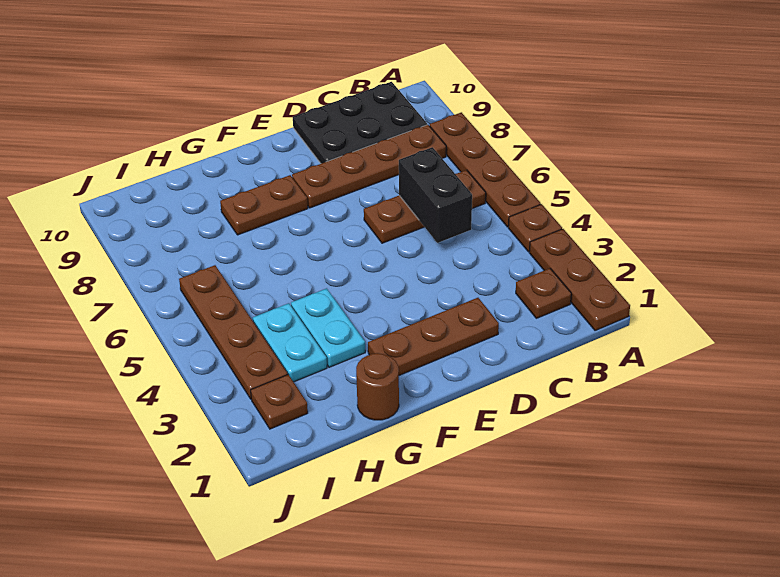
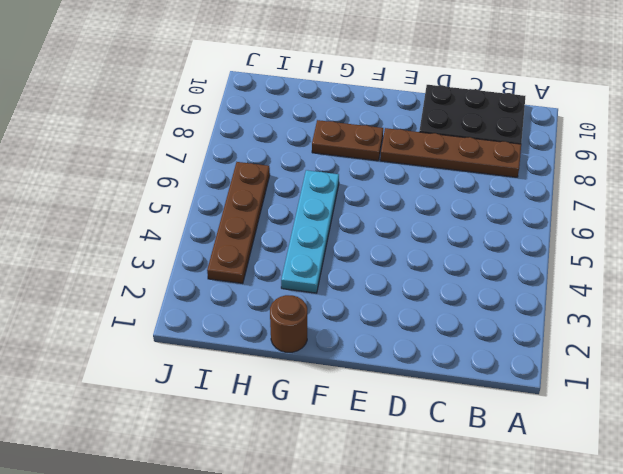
cyan plate G3:G6 level 1 -> cyan plate G3:G4 level 1
none -> brown plate A1:A3 level 1
none -> brown plate A4 level 1
none -> brown plate A5:A8 level 1

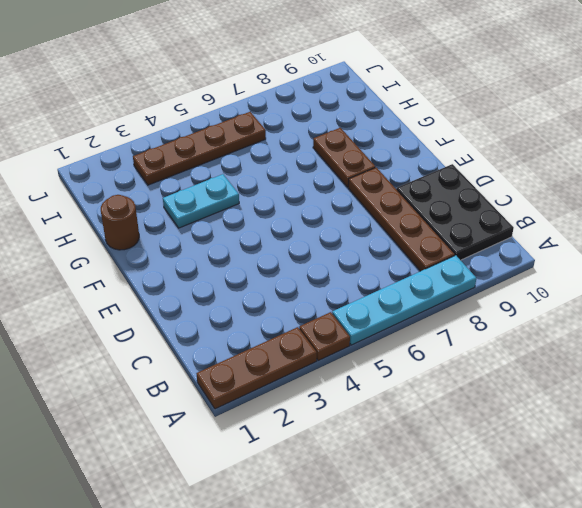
cyan plate A5:A8 level 1 -> brown plate A5:A8 level 1
none -> brown plate B2 level 1
none -> brown plate B6:D6 level 1
none -> brown plate D2:F2 level 1

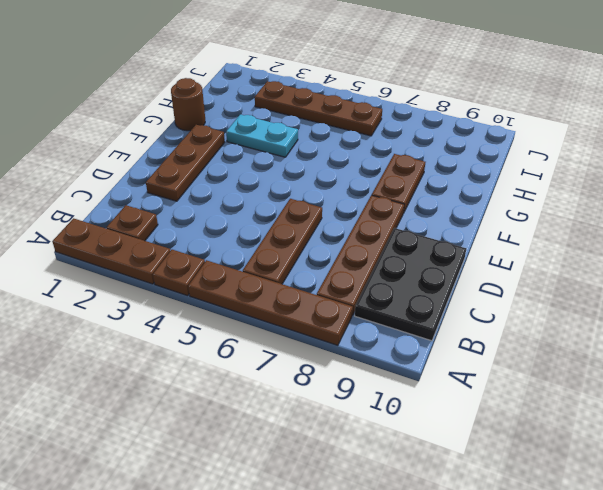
none -> cyan plate H3:H4 level 1
none -> brown plate I2 level 1
none -> black brick C5:C6 level 2

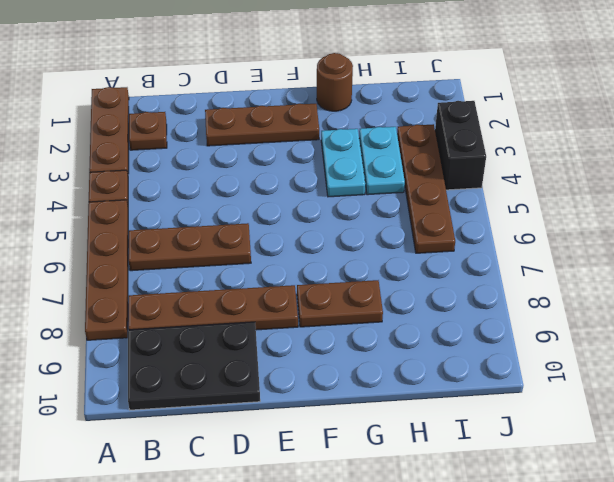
black brick J3:J4 level 1 -> black brick C5:C6 level 2
none -> brown plate I2 level 1

